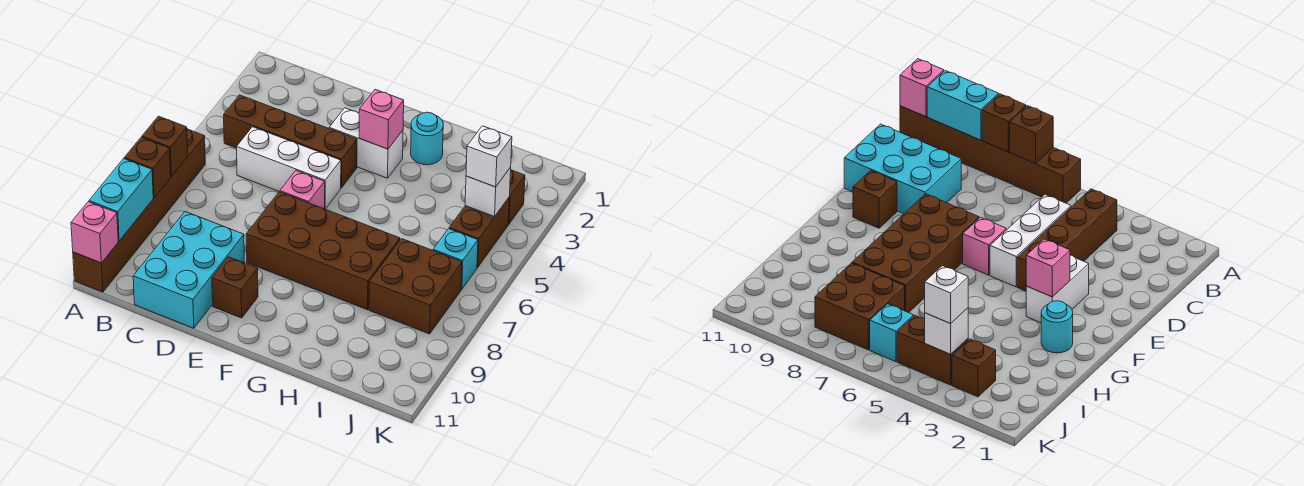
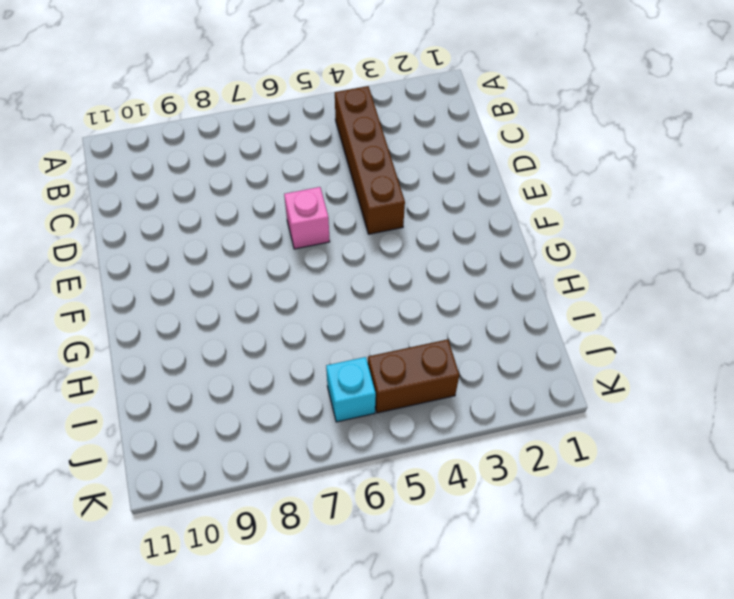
none -> brown brick A6:A11 level 1
none -> white brick C5:E5 level 1
none -> cyan brick C9:D11 level 1

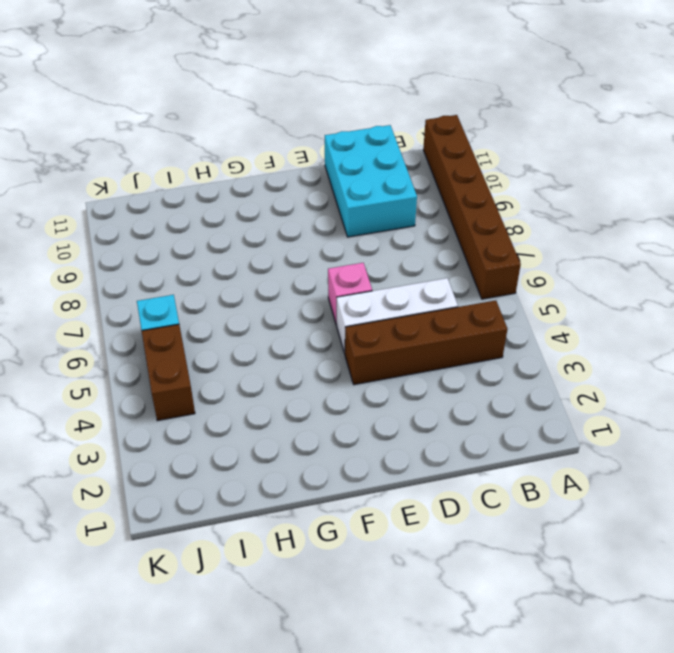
none -> white brick E3:F3 level 1
none -> brown brick E7:H8 level 1
none -> brown brick E10 level 1

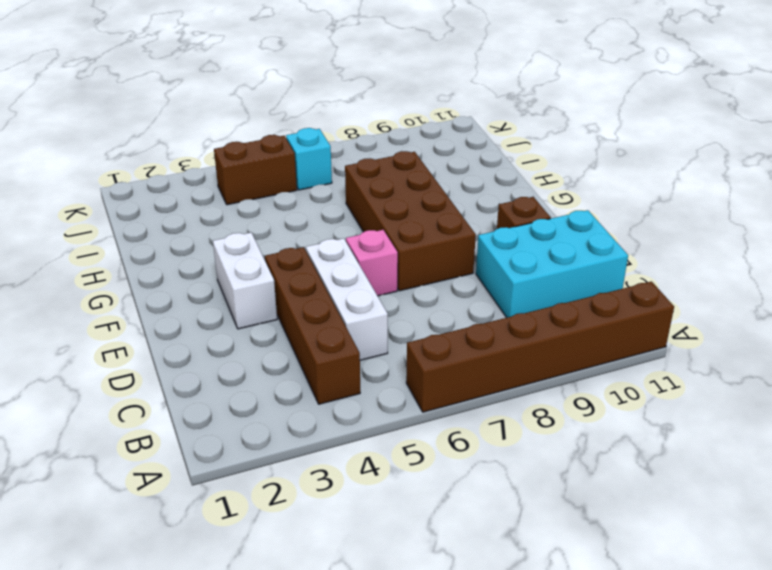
none -> cyan round brick G2 level 1
none -> brown brick I7:J8 level 1
none -> brown brick J3 level 1

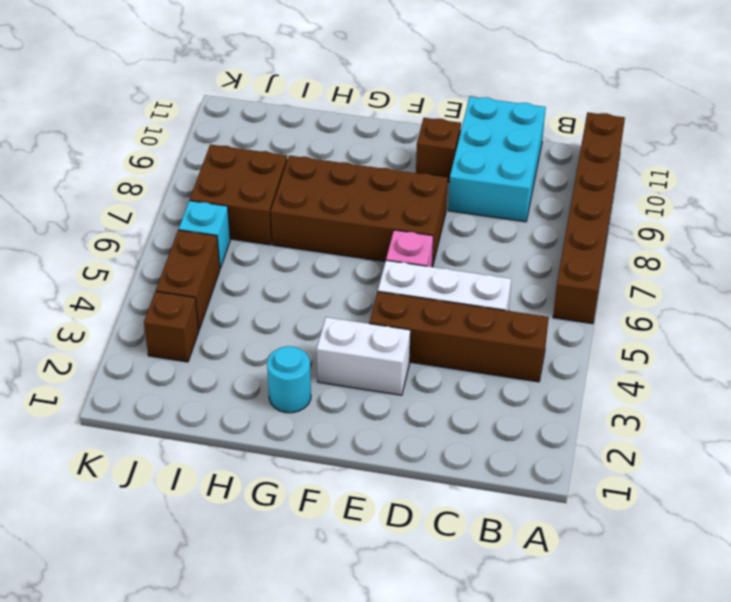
none -> brown brick A7 level 2
none -> brown brick A8 level 2
none -> cyan brick A9:A10 level 2

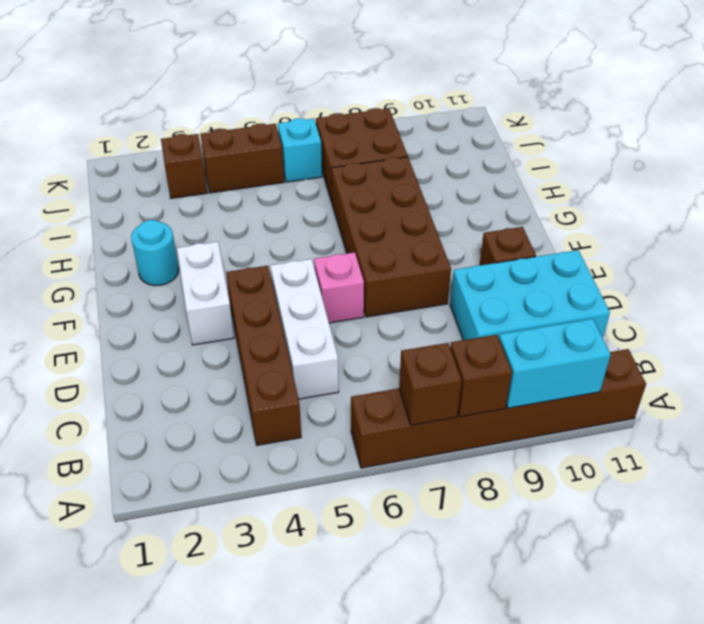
none -> pink brick A11 level 2
none -> pink brick F3 level 2
none -> white brick J4 level 2

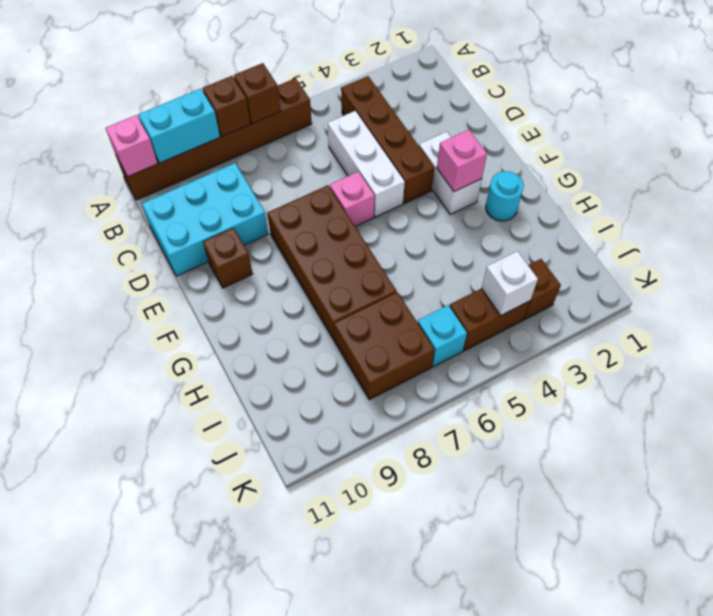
none -> white brick J4 level 3

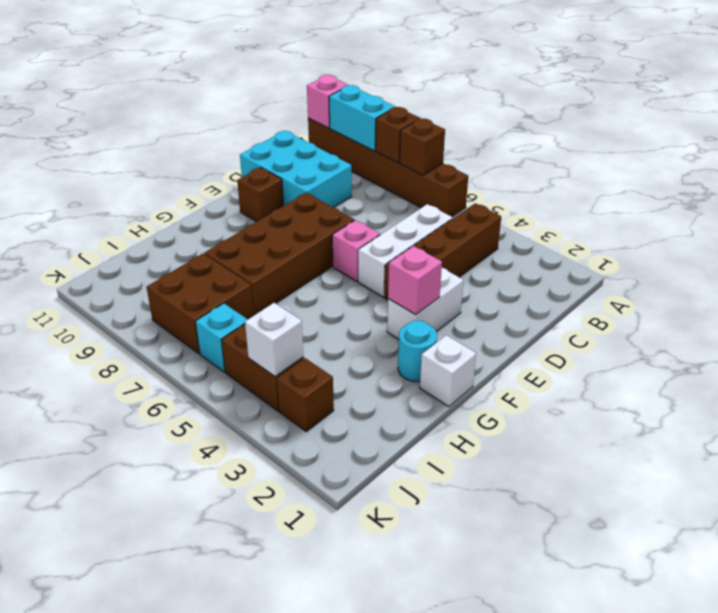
white brick G1 level 1 -> white brick J4 level 3

